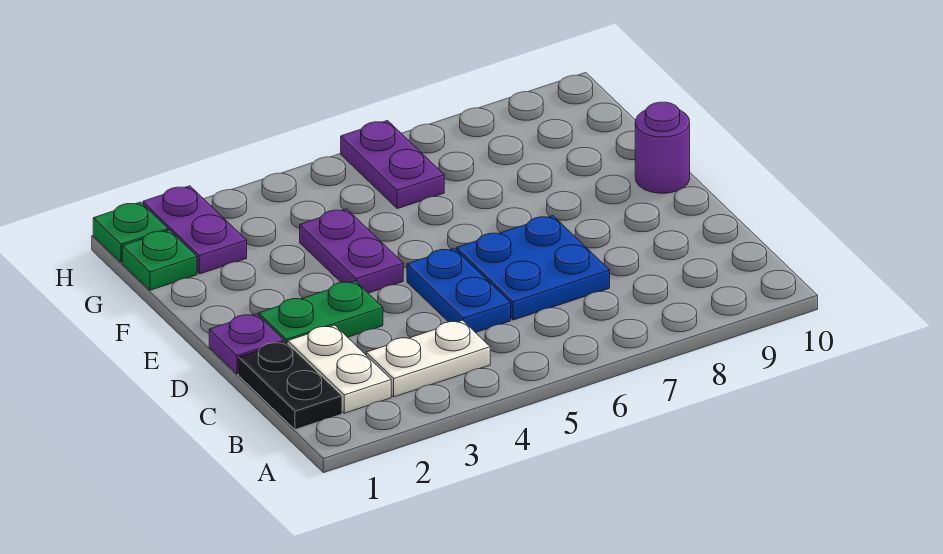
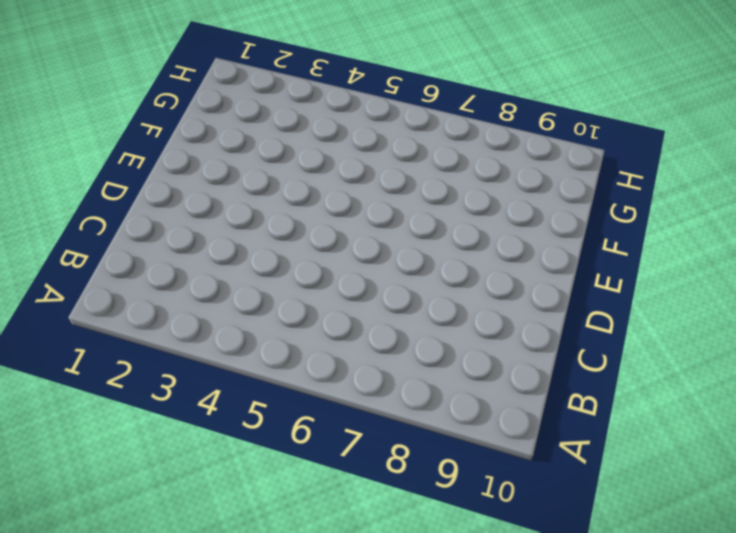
none -> black plate B1:C1 level 1
none -> white plate B2:C2 level 1
none -> white plate B3:B4 level 1

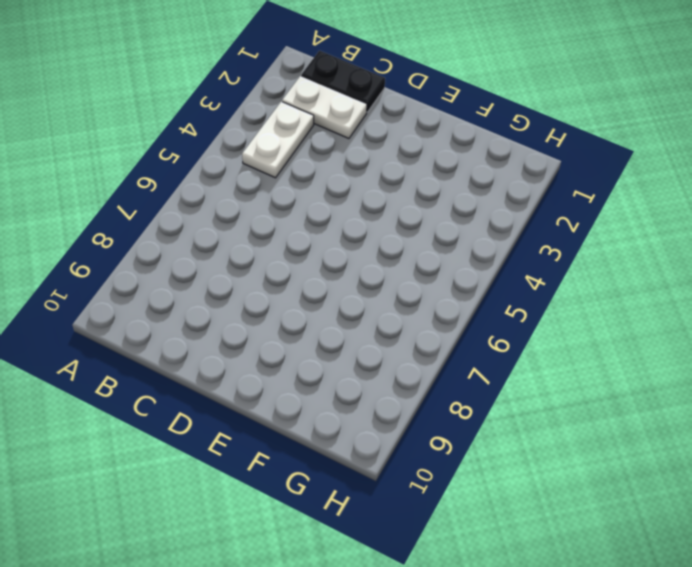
none -> blue plate C5:D5 level 1
none -> blue plate C6:D7 level 1
none -> purple plate D1 level 1

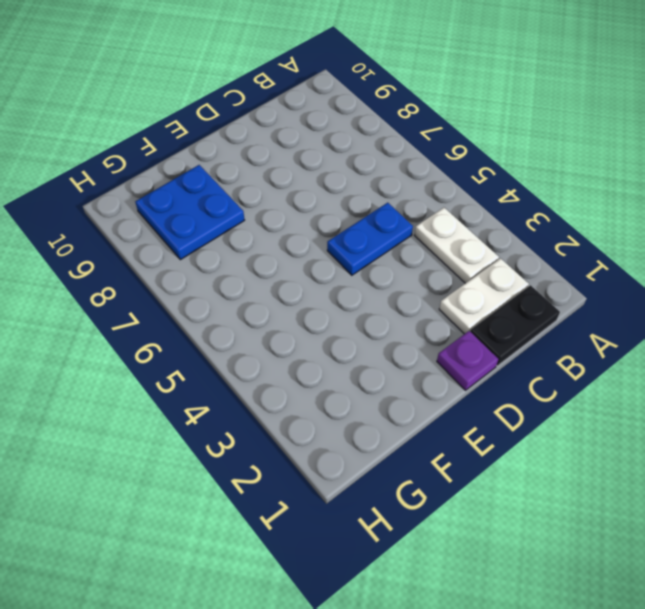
blue plate F8:G9 level 1 -> blue plate C6:D7 level 1
none -> green plate D2:D3 level 1
none -> purple plate E4:F4 level 1
none -> purple round brick E10 level 1

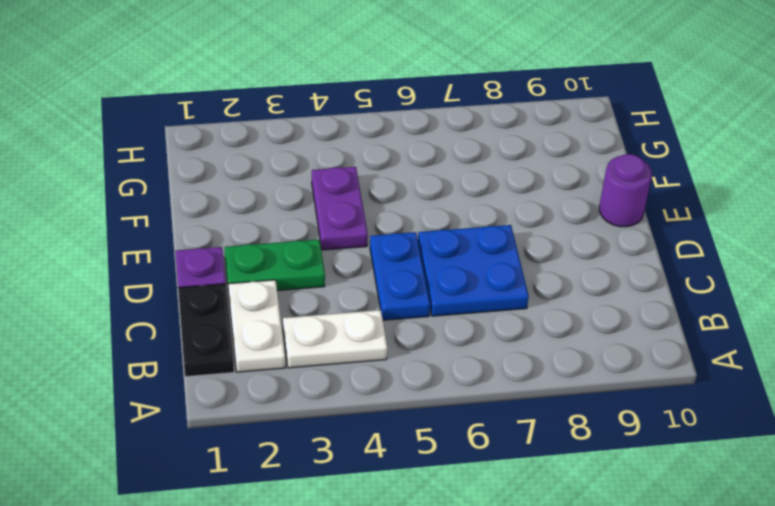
none -> green plate G1 level 1
none -> purple plate G2:H2 level 1
none -> purple plate G6:H6 level 1

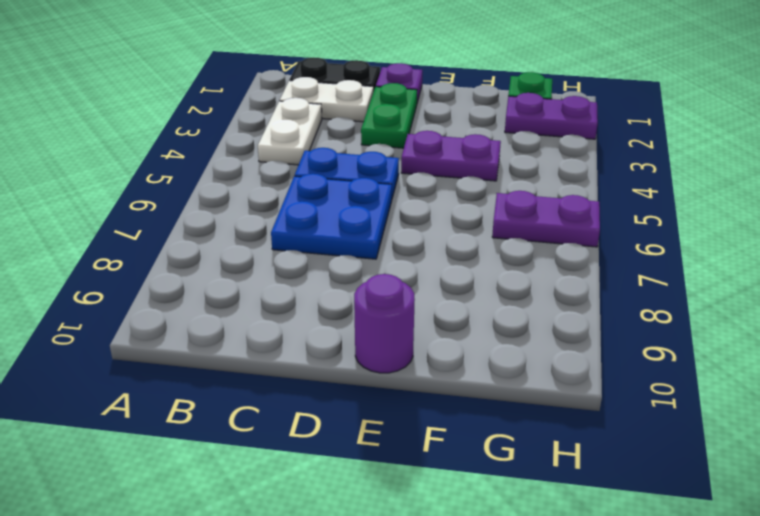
none -> green plate H1 level 1

